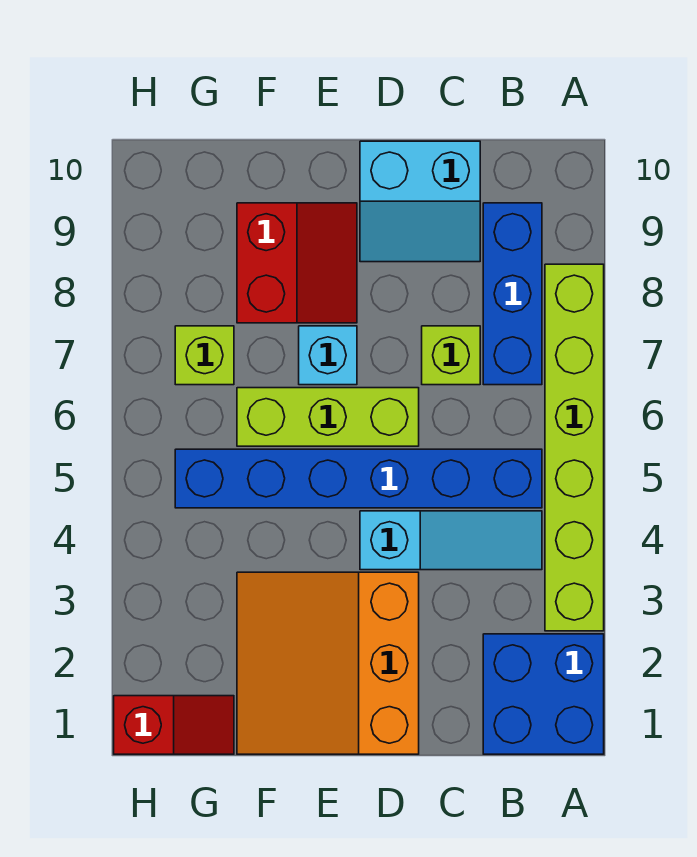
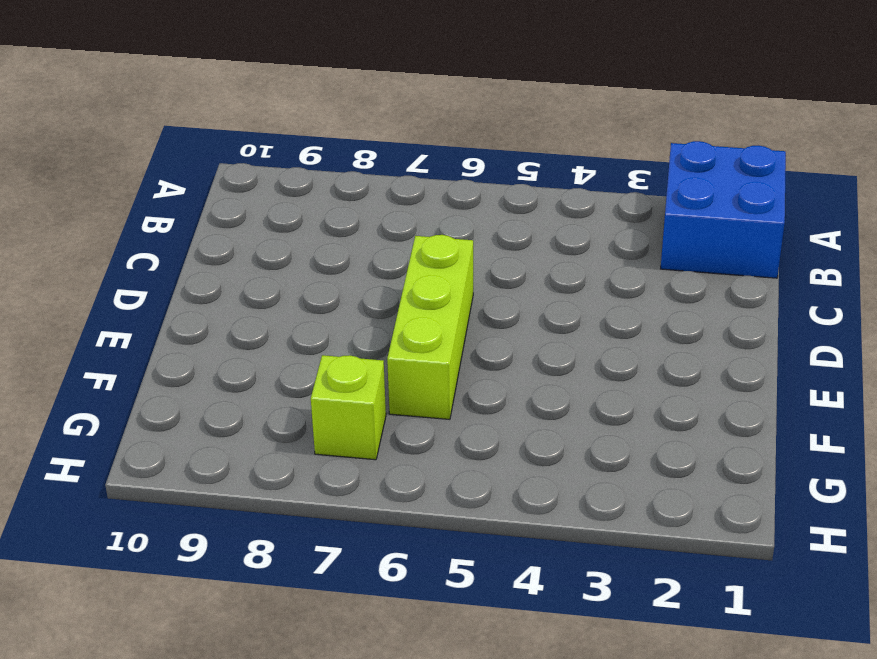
none -> lime brick A3:A8 level 1
none -> cyan slope B4:D4 level 1 top D
none -> blue brick B5:G5 level 1

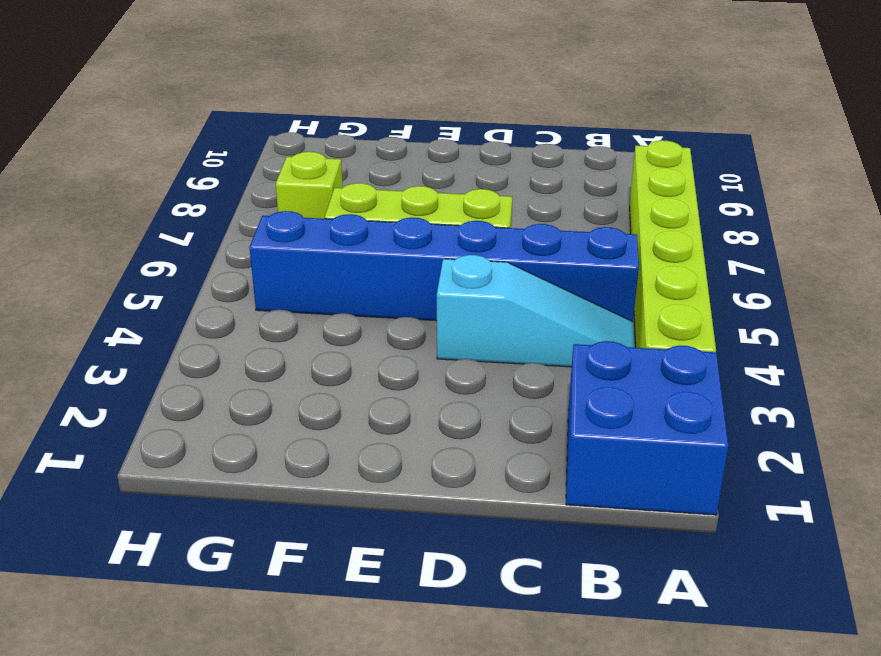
none -> blue brick B7:B9 level 1
none -> lime brick C7 level 1
none -> cyan slope C9:D10 level 1 top 10

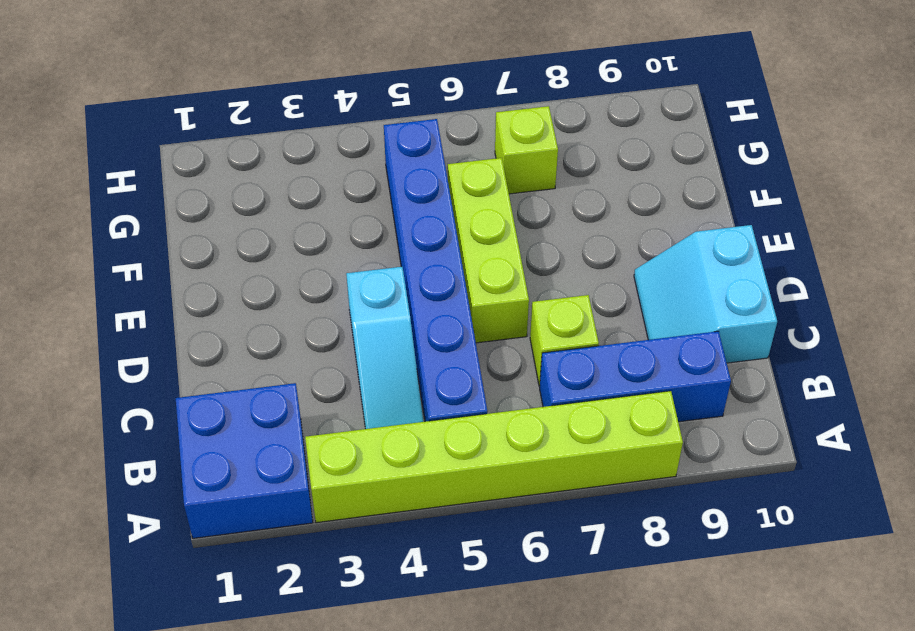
none -> orange slope D1:F3 level 1 top D
none -> cyan brick E7 level 1
none -> red slope E8:F9 level 1 top F

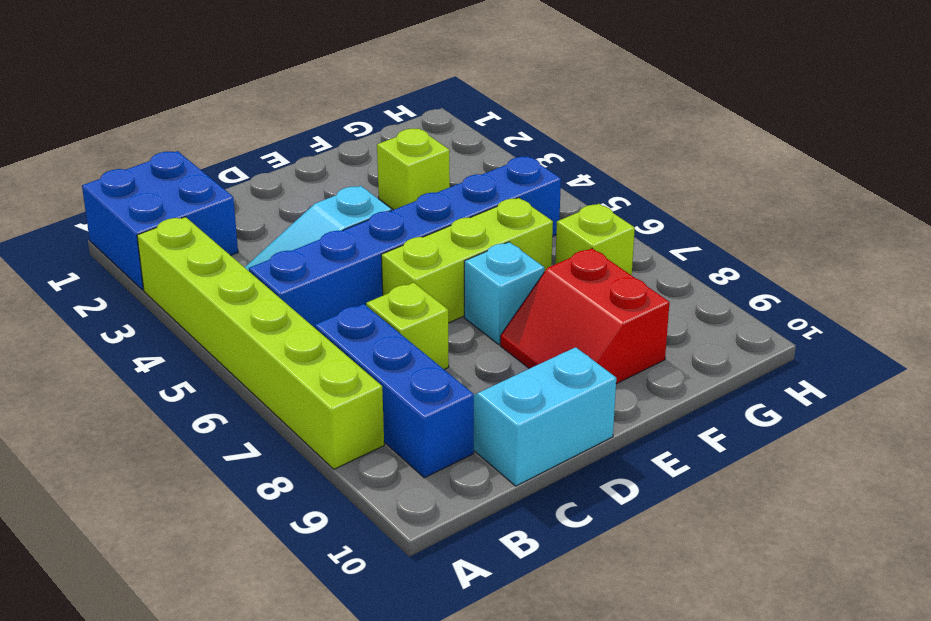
lime brick F3 level 1 -> orange slope D1:F3 level 1 top D
none -> red slope G1:H1 level 1 top H

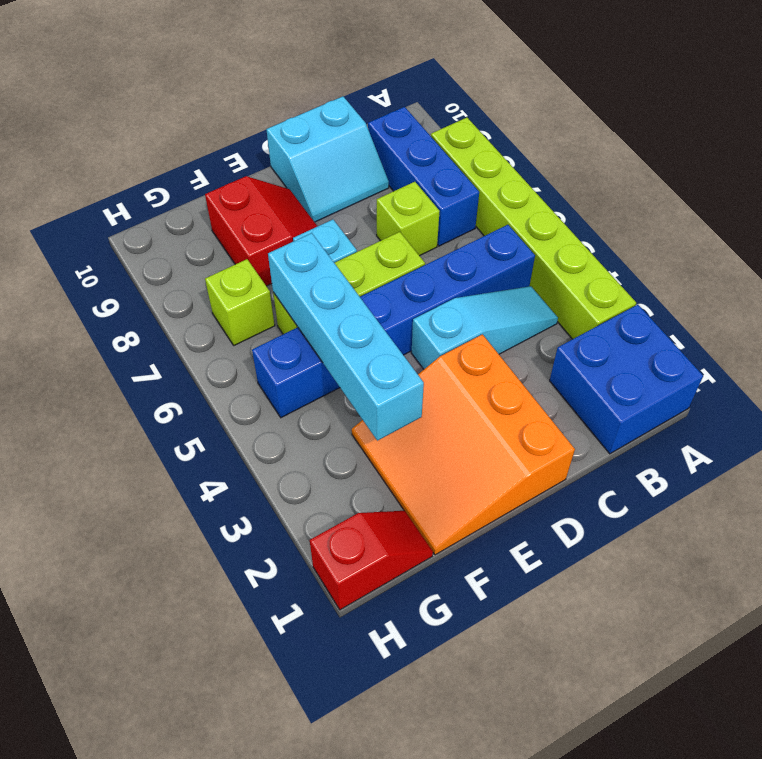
cyan brick F3:F6 level 2 -> none

